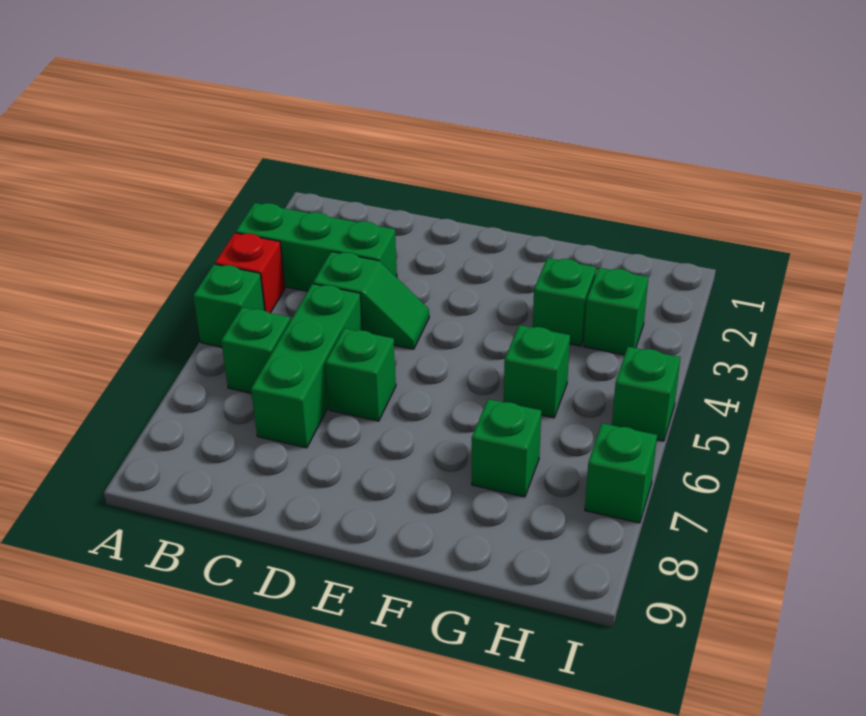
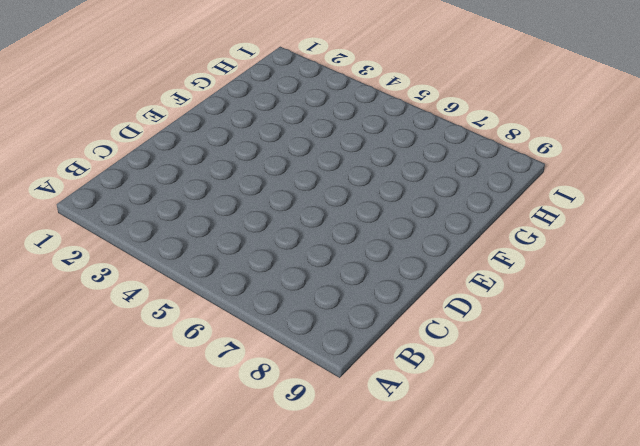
none -> green brick A3:C3 level 1
none -> red brick A4 level 1
none -> green brick A5 level 1

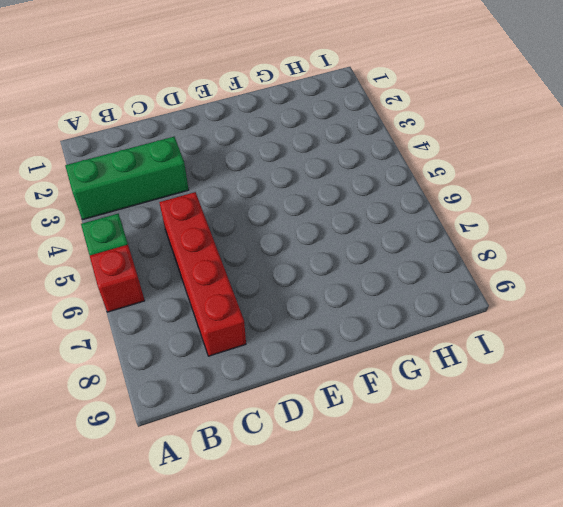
red brick A6 level 1 -> red brick A4 level 1
red brick C5:C8 level 1 -> green brick C5:C7 level 1
none -> green brick B6 level 1
none -> green slope C4:D4 level 1 top C
none -> green brick D6 level 1

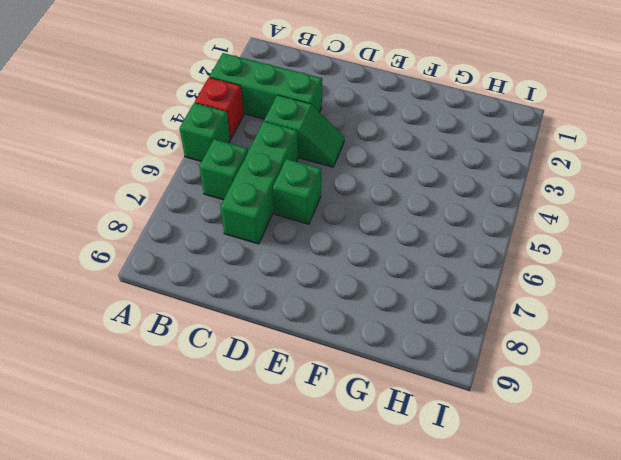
none -> green brick G3 level 1
none -> green brick G5 level 1
none -> green brick G7 level 1

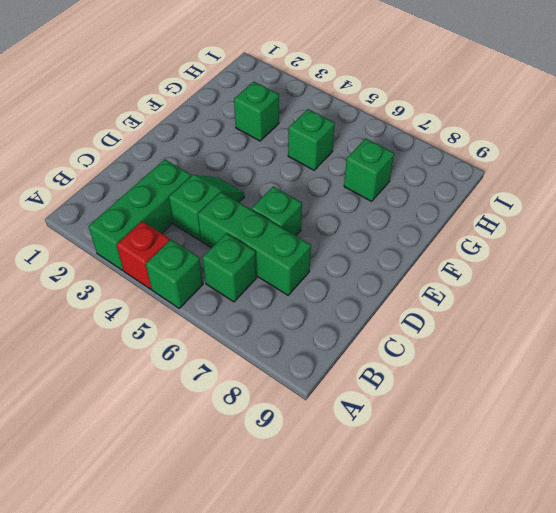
none -> green brick H3 level 1
none -> green brick I5 level 1
none -> green brick I7 level 1

